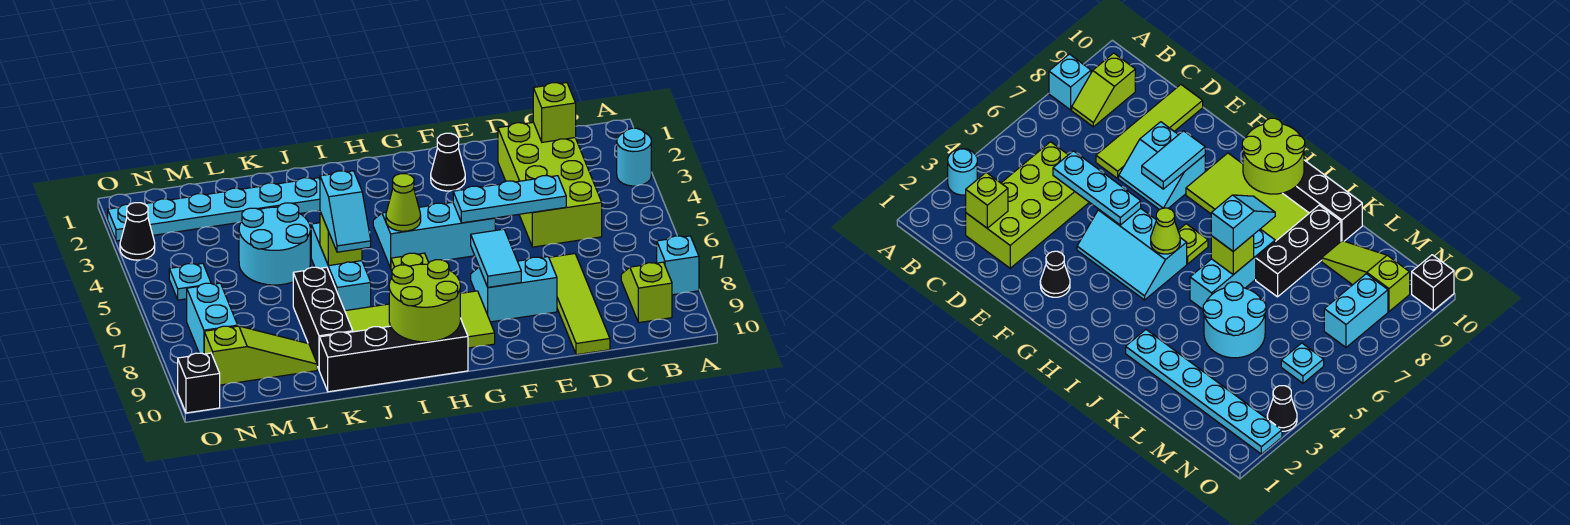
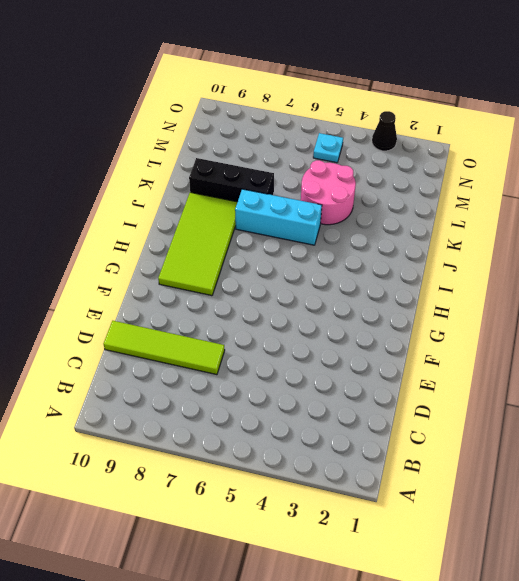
pink round brick K4:L5 level 1 -> cyan round brick K4:L5 level 1
none -> cyan round brick A3 level 1
none -> cyan brick A8 level 1
none -> lime slope B8:B9 level 1 top 9

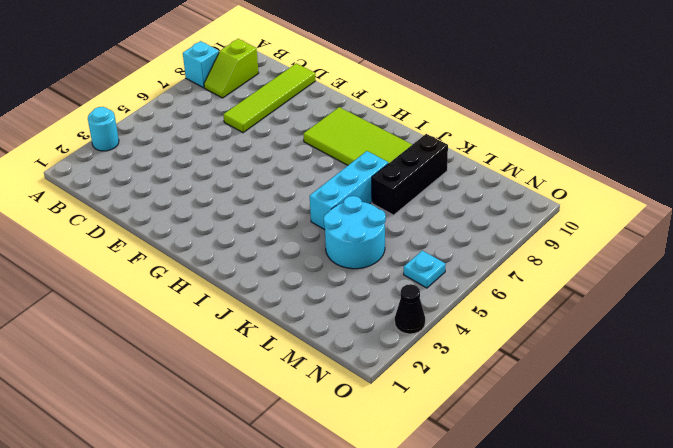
none -> lime brick C2:D5 level 1
none -> cyan slope E7:F8 level 1 top 8
none -> black cone F2 level 1

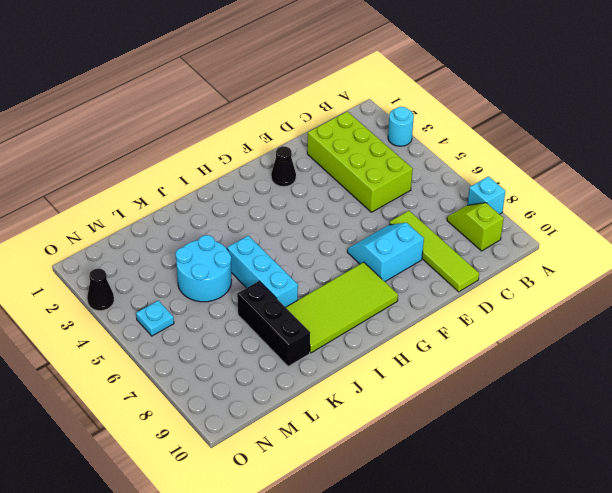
none -> cyan slope F4:H5 level 1 top 5
none -> lime plate H6 level 1
none -> black brick H10:K10 level 1

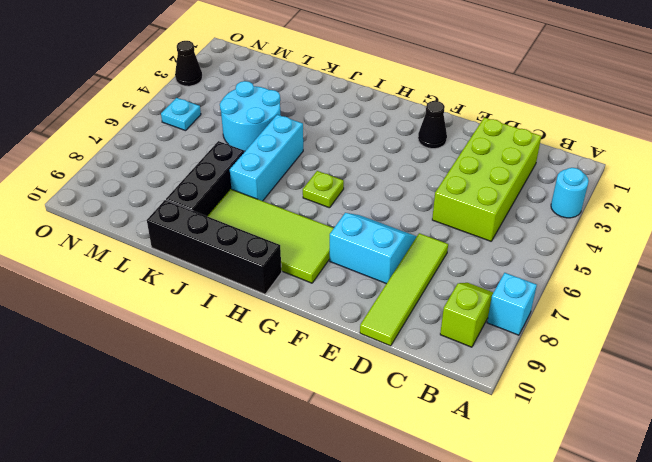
none -> cyan slope F4:H5 level 1 top 5
none -> cyan plate J2:O2 level 1
none -> lime slope L9:N9 level 1 top N

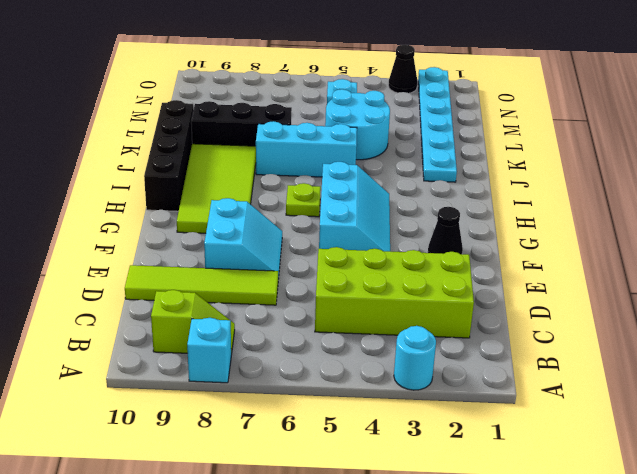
none -> lime slope L9:N9 level 1 top N
none -> cyan brick N7:N8 level 1
none -> black brick O10 level 1

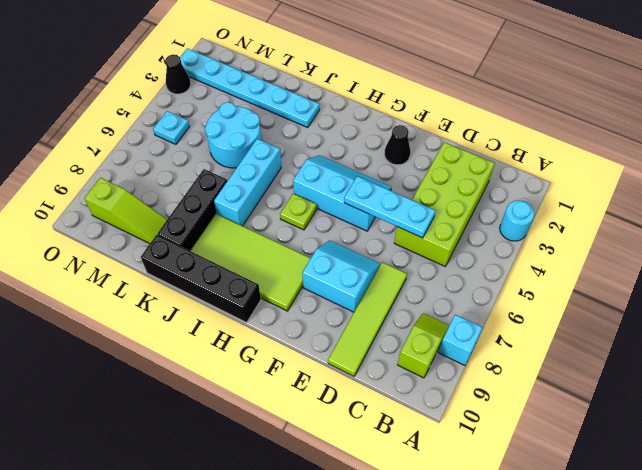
none -> cyan brick N7:N8 level 1
none -> black brick O10 level 1
none -> lime brick C2 level 2

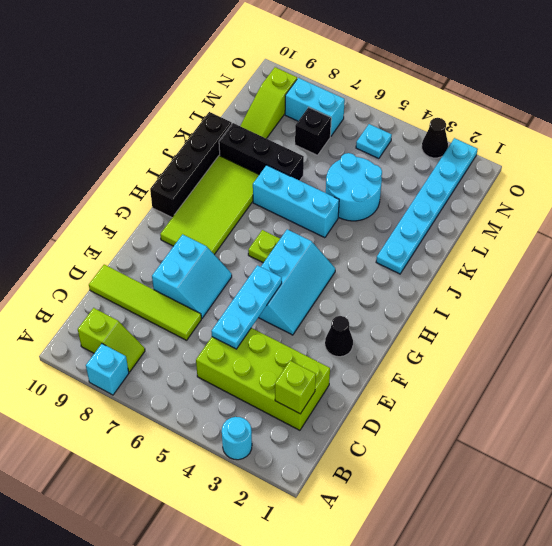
black brick M7 level 1 -> black brick O10 level 1
none -> cyan tile F7:F8 level 2
none -> lime cone H5 level 2
none -> lime round brick H9:I10 level 2

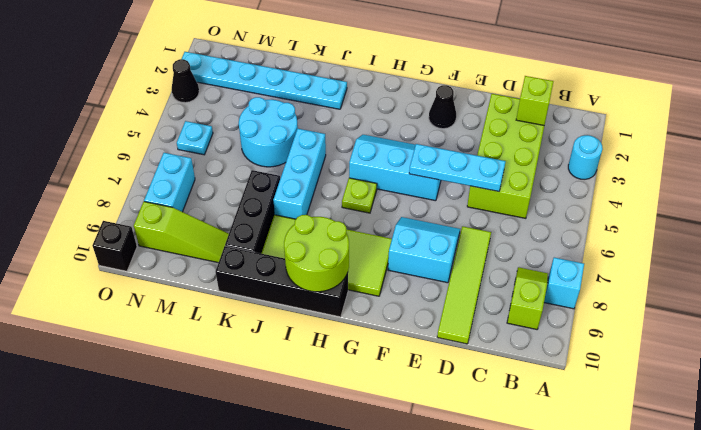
none -> cyan tile F7:F8 level 2
none -> lime cone H5 level 2
none -> lime brick J6 level 2

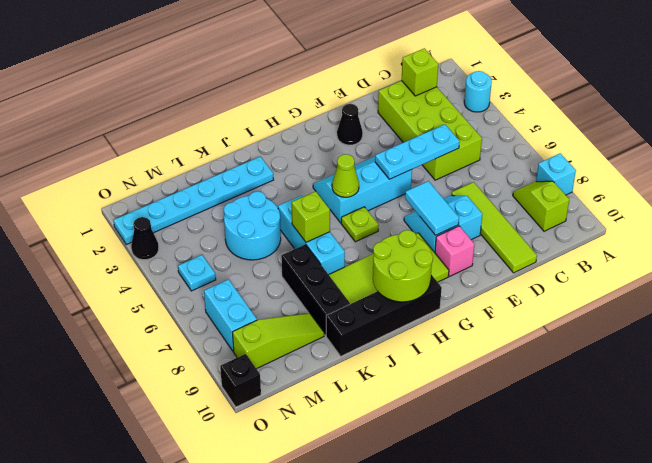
pink brick F9 level 1 -> none
none -> cyan slope J6:J7 level 3 top 6

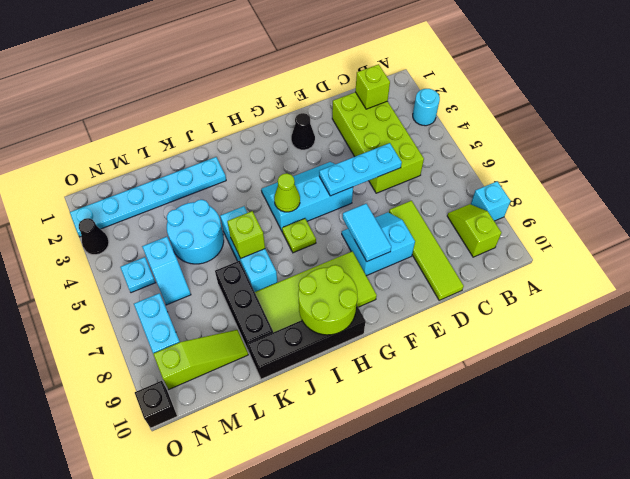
cyan slope M5:M6 level 1 top 5 -> cyan slope J6:J7 level 3 top 6

